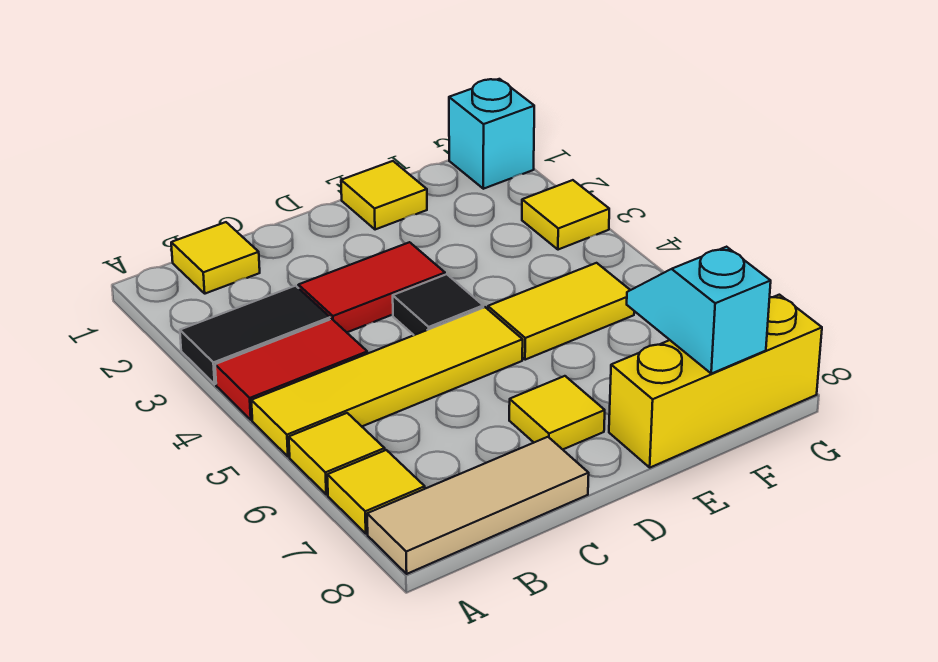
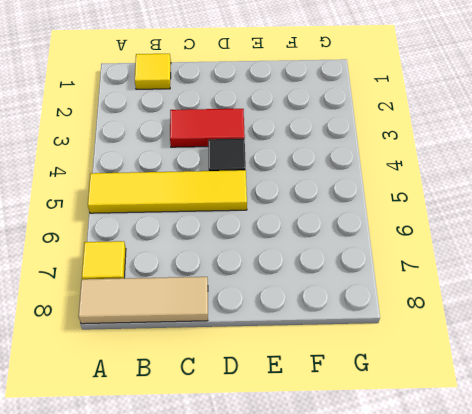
none -> black tile A3:B3 level 1
none -> red tile A4:B4 level 1
none -> yellow tile A6 level 1

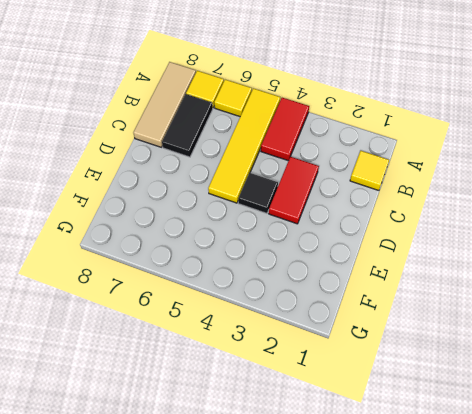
black tile B7:C7 level 1 -> black tile A3:B3 level 1
none -> yellow tile D7 level 1
none -> yellow tile E1 level 1
none -> yellow tile E5:F5 level 1

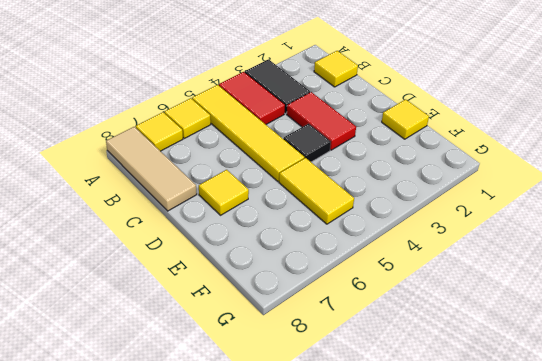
none -> yellow brick E8:G8 level 1
none -> cyan brick G1 level 1
none -> yellow tile G3 level 1

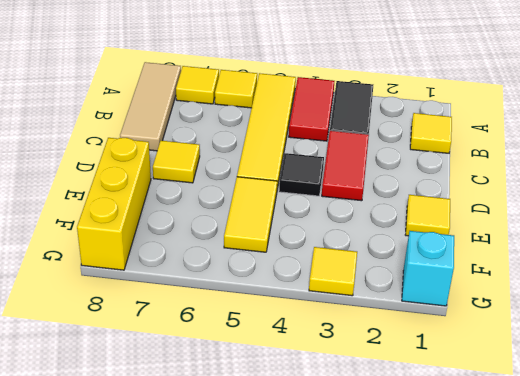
none -> cyan slope F7:F8 level 2 top 8

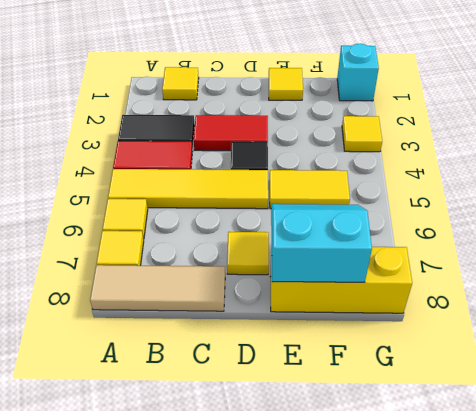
cyan slope E7:F8 level 2 top 8 -> cyan slope F7:F8 level 2 top 8

